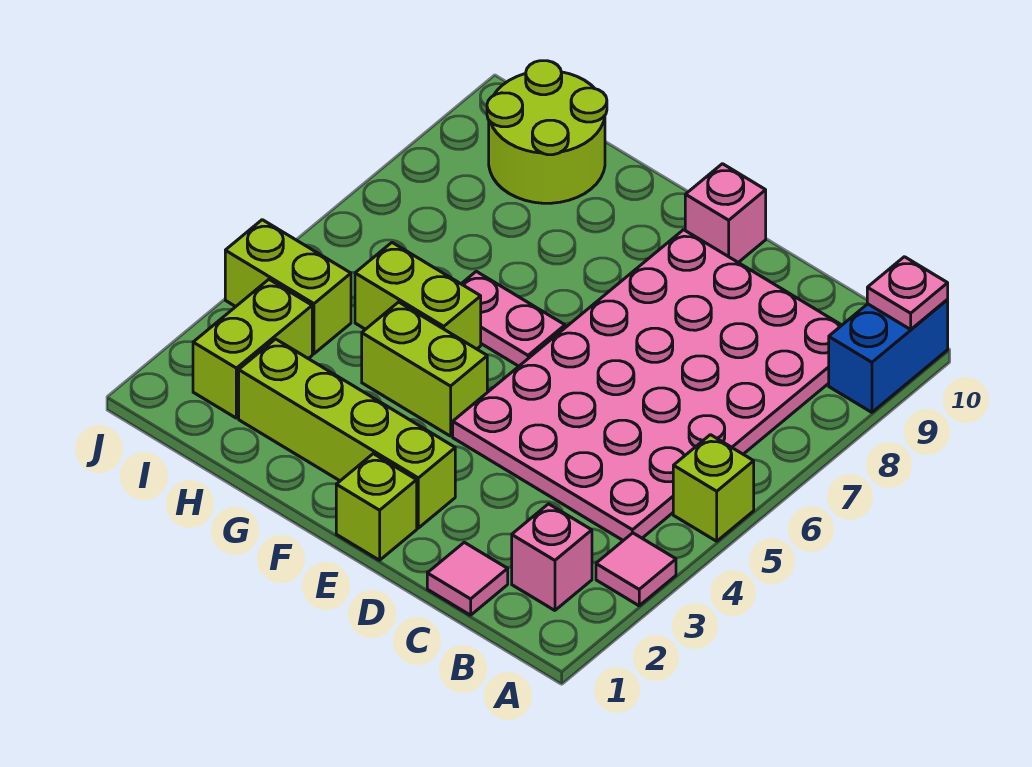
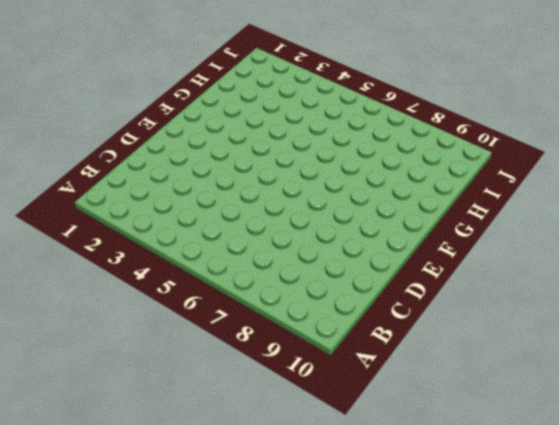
none -> pink tile A3 level 1
none -> lime brick A5 level 1
none -> blue brick A9:A10 level 1

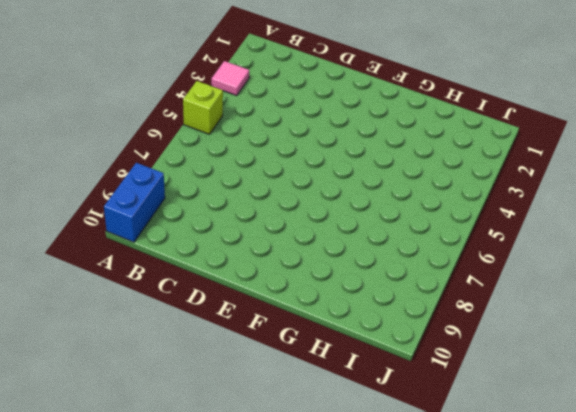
none -> pink brick B2 level 1
none -> pink plate B4:E9 level 1
none -> pink tile C1 level 1

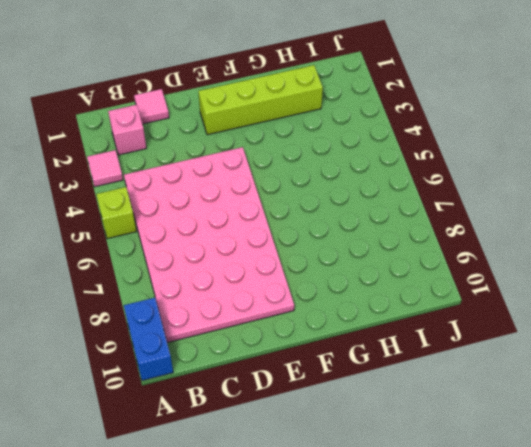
none -> lime brick E1 level 1
none -> pink brick E10 level 1
none -> lime brick F4:G4 level 1

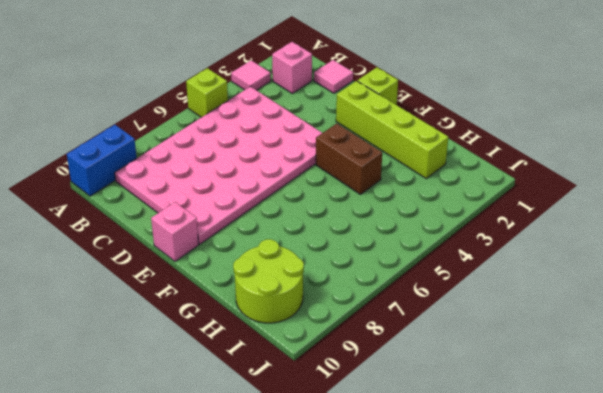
brown brick F4:G4 level 1 -> lime brick F4:G4 level 1
none -> pink plate F6:G6 level 1
none -> lime brick G5:H5 level 1
none -> lime brick I2:I3 level 1

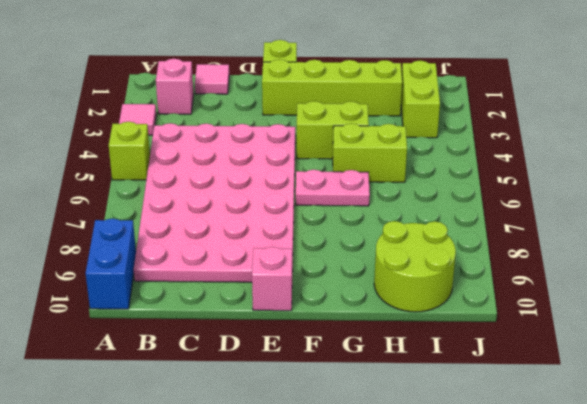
none -> lime brick I4:J4 level 1
none -> pink plate A10 level 2

